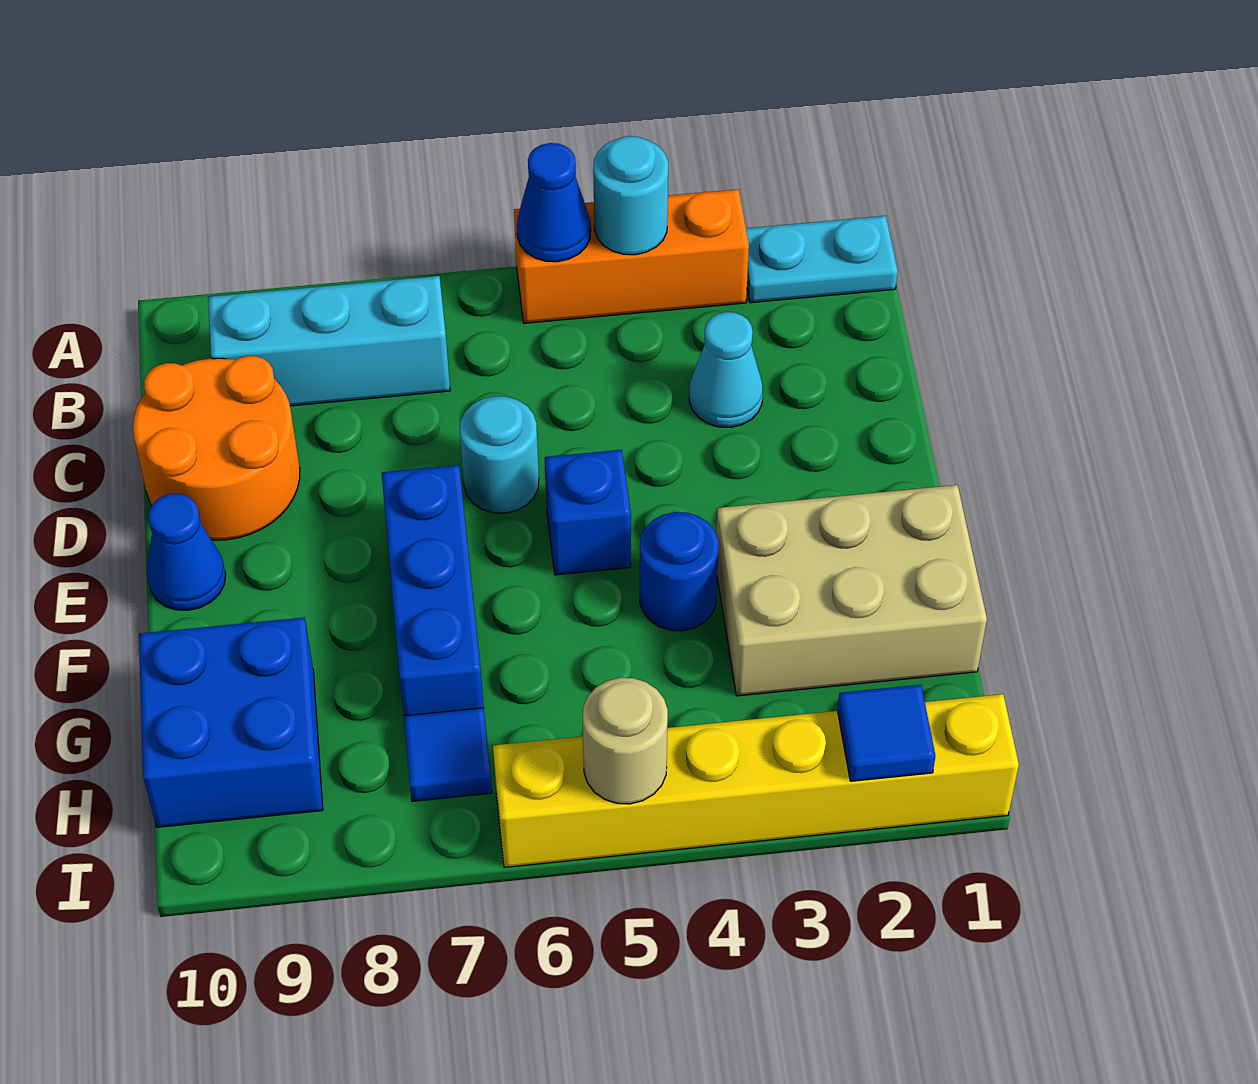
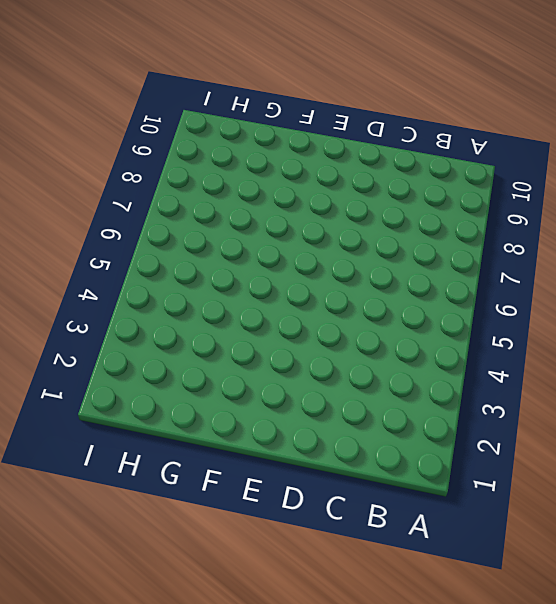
none -> cyan plate A1:A2 level 1
none -> orange brick A3:A5 level 1
none -> cyan brick B7:B9 level 1

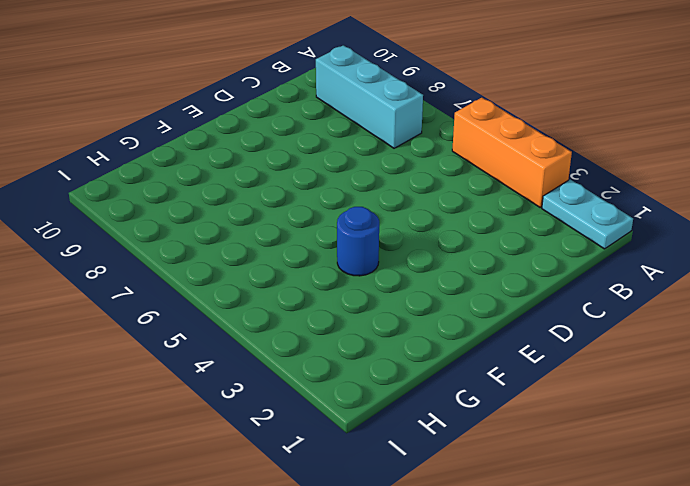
none -> cyan cone C3 level 1
none -> orange round brick C9:D10 level 1
none -> cyan round brick D6 level 1

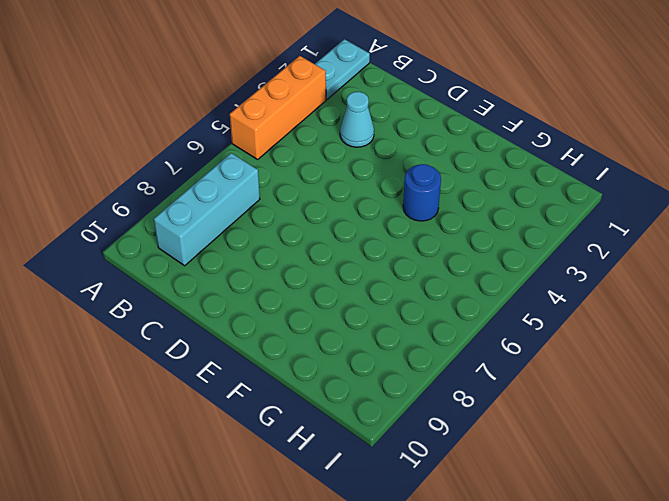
none -> orange round brick C9:D10 level 1
none -> cyan round brick D6 level 1
none -> blue brick E5 level 1

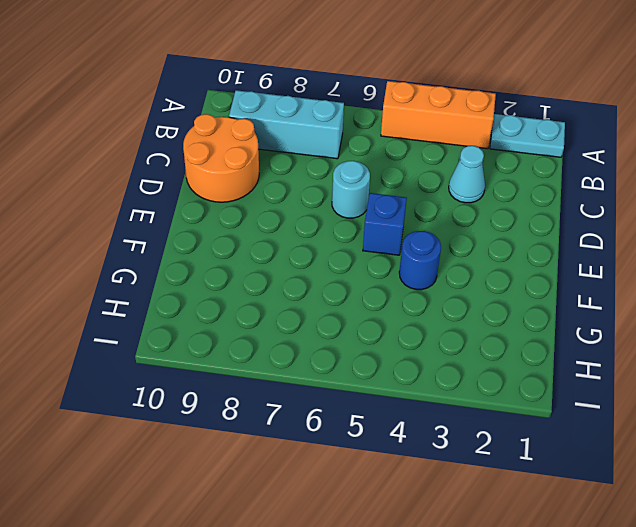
none -> blue brick E7:G7 level 1
none -> blue cone E10 level 1
none -> tan brick F1:G3 level 1

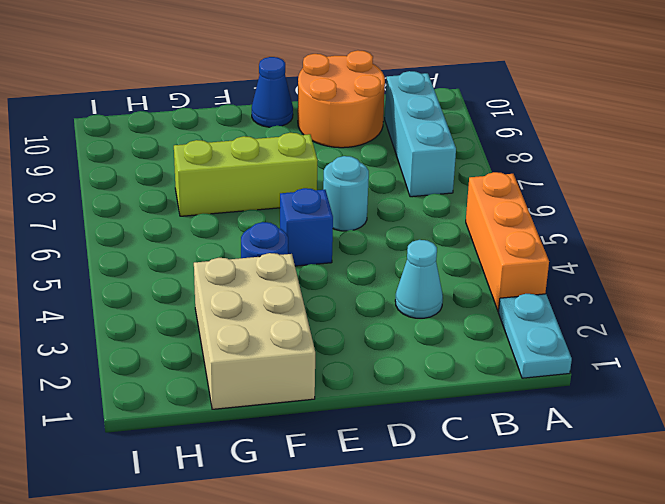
lime brick E7:G7 level 1 -> blue brick E7:G7 level 1
none -> blue brick G9:H10 level 1
none -> blue tile H7 level 1
none -> yellow brick I1:I6 level 1

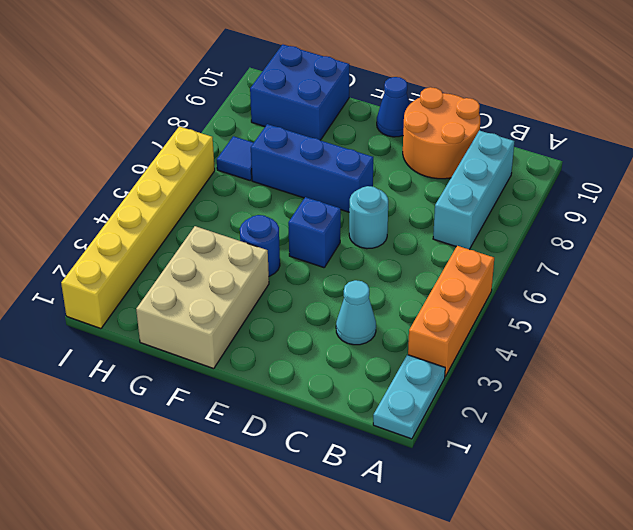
none -> cyan round brick A4 level 2
none -> blue cone A5 level 2
none -> blue tile I2 level 2

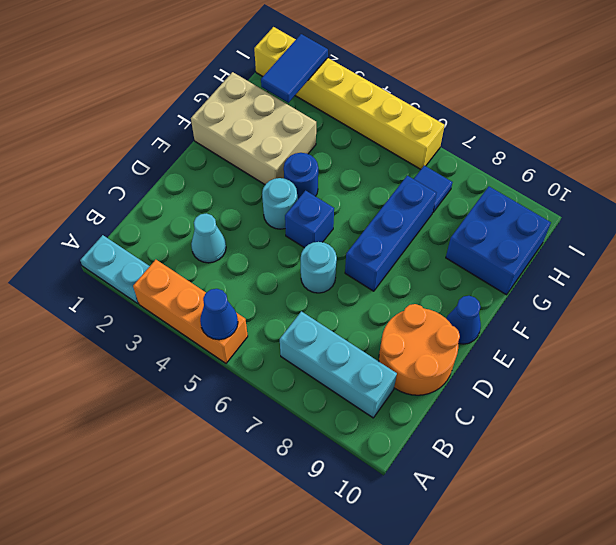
cyan round brick E4 level 1 -> cyan round brick A4 level 2
blue tile H2:I2 level 2 -> blue tile I2 level 2
none -> tan round brick I5 level 2

